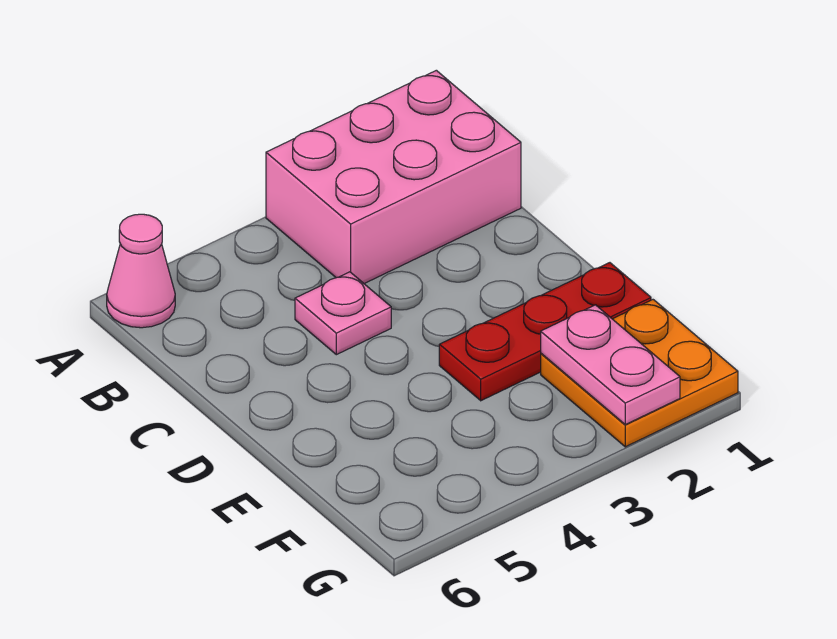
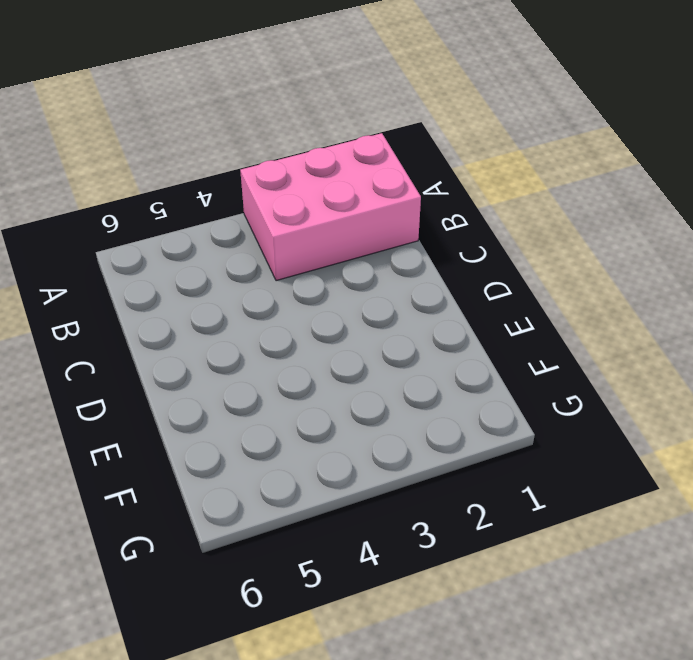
none -> pink cone A6 level 1
none -> pink plate C4 level 1

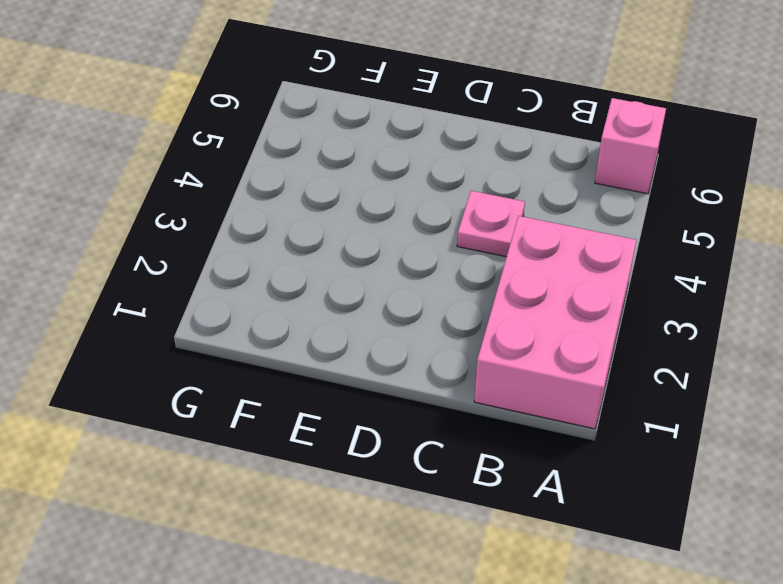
pink brick A6 level 1 -> pink cone A6 level 1
none -> red plate E1:E3 level 1
none -> orange plate F1:G2 level 1

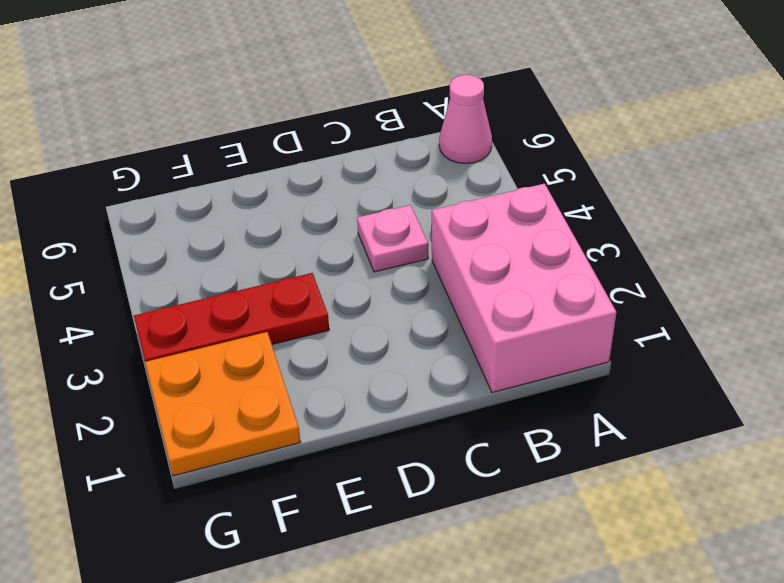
red plate E3:G3 level 1 -> red plate E1:E3 level 1
none -> pink plate F2:G2 level 2

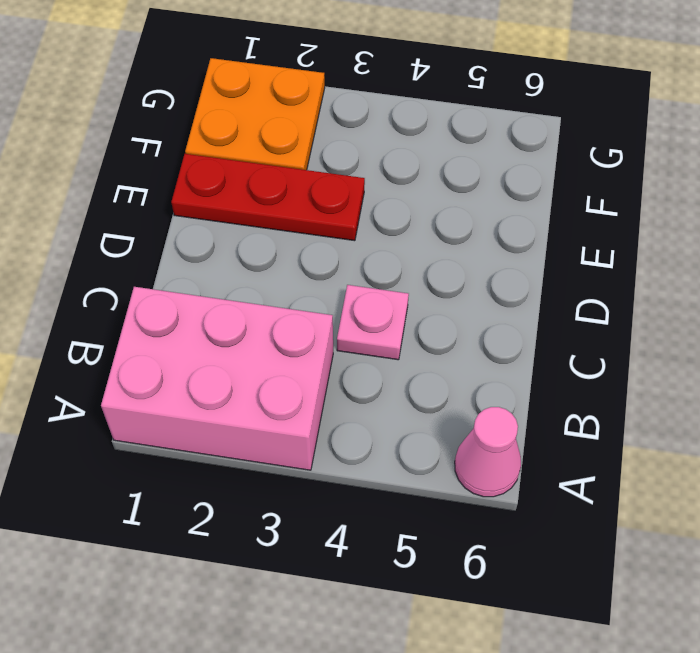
none -> pink plate F2:G2 level 2

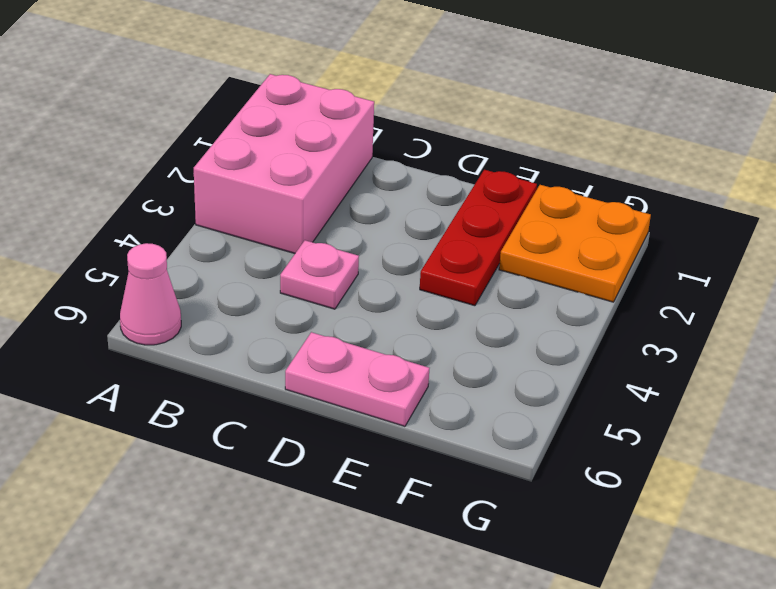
pink plate D6:E6 level 1 -> pink plate F2:G2 level 2

